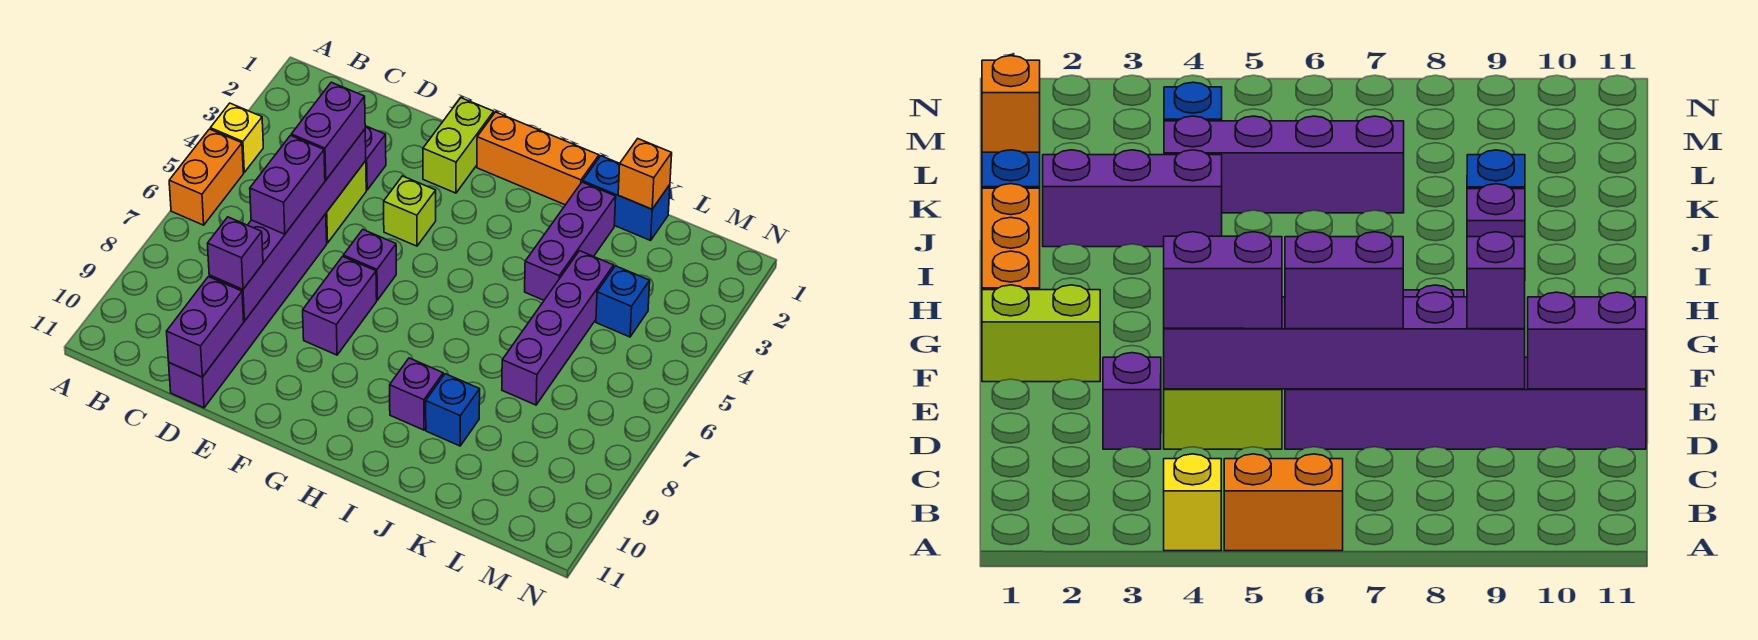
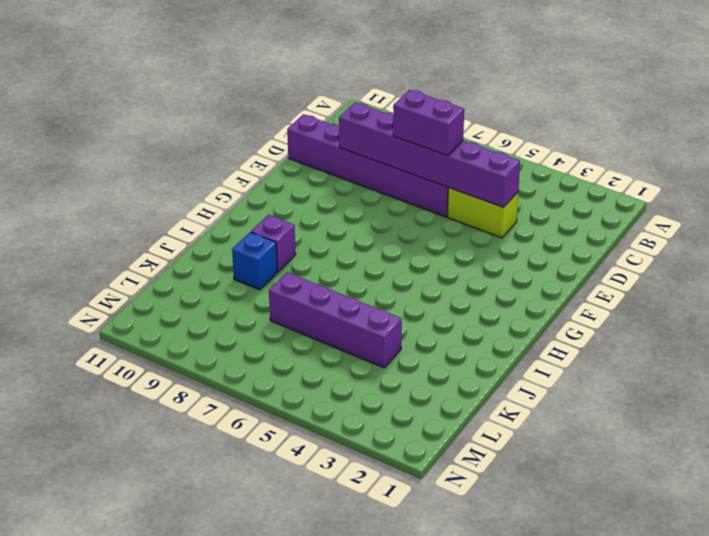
none -> yellow brick A4 level 1
none -> orange brick A5:A6 level 1
none -> purple brick D3 level 1

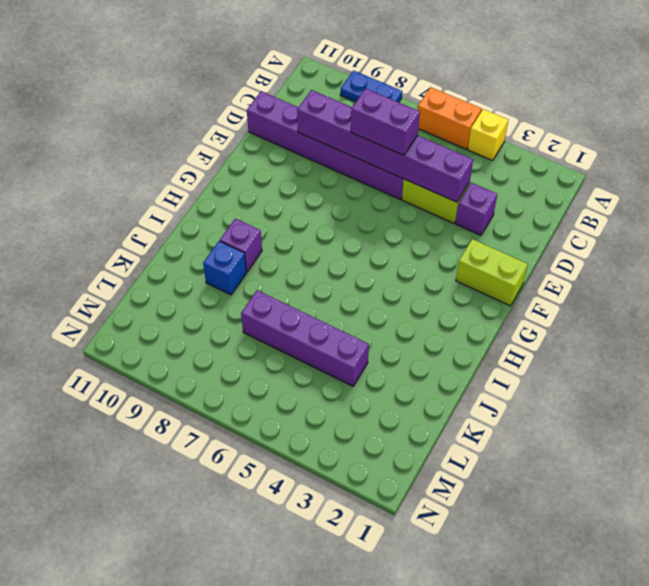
blue plate A8:A9 level 1 -> none
none -> lime brick F4 level 1
none -> purple brick F6 level 1
none -> purple brick F7:F8 level 1

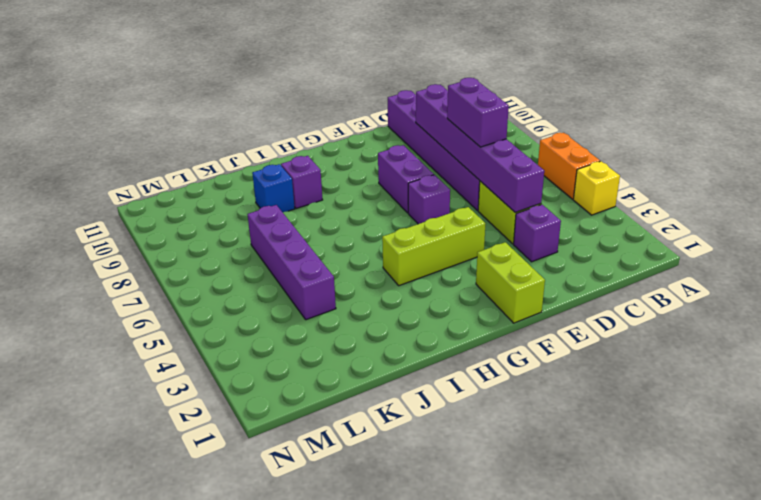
lime brick F4:H4 level 1 -> lime brick F4 level 1
none -> orange brick G1:I1 level 1
none -> blue brick J1:K1 level 1
none -> purple brick J2:J4 level 1

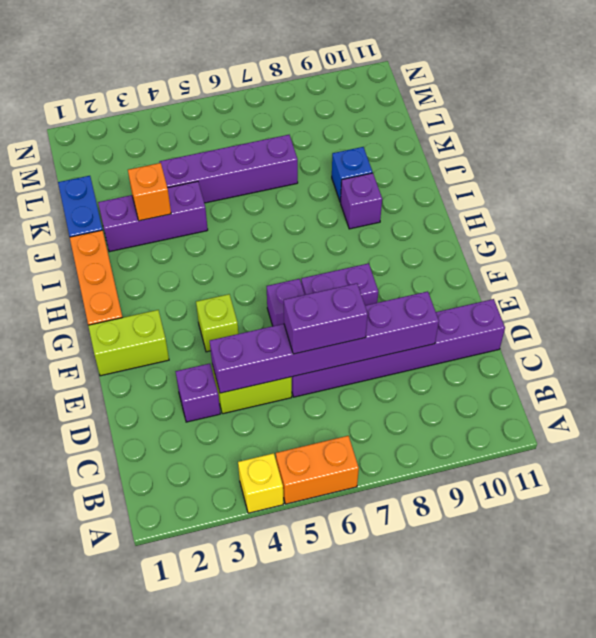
orange brick J3 level 2 -> orange brick K1 level 2
none -> blue brick L4 level 1
none -> purple brick D10:D11 level 2
none -> purple brick D4:D5 level 3

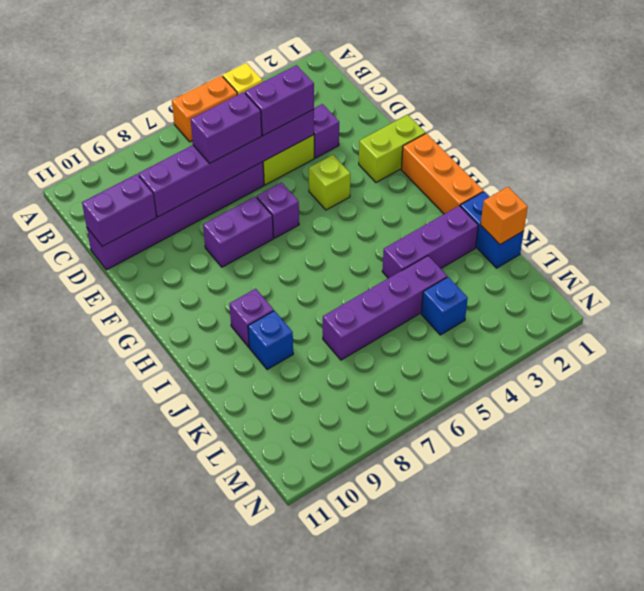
none -> purple brick D9 level 3

